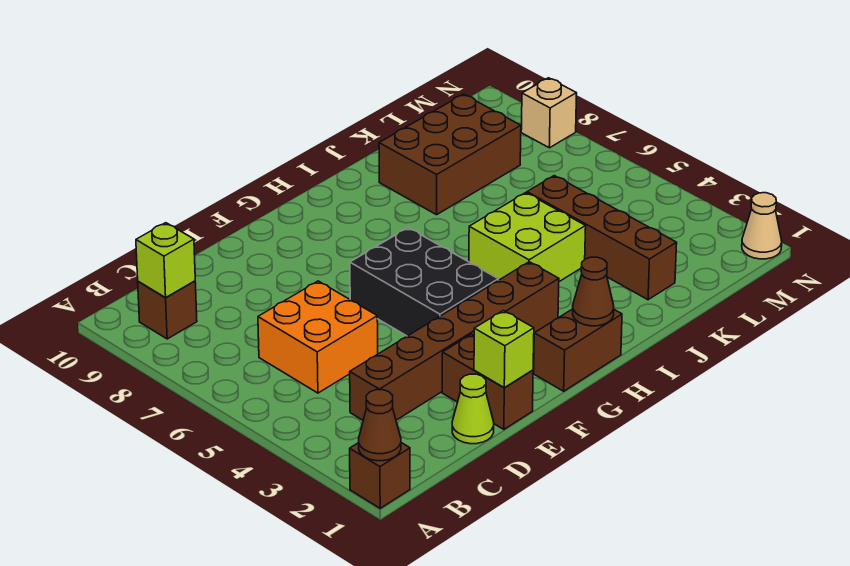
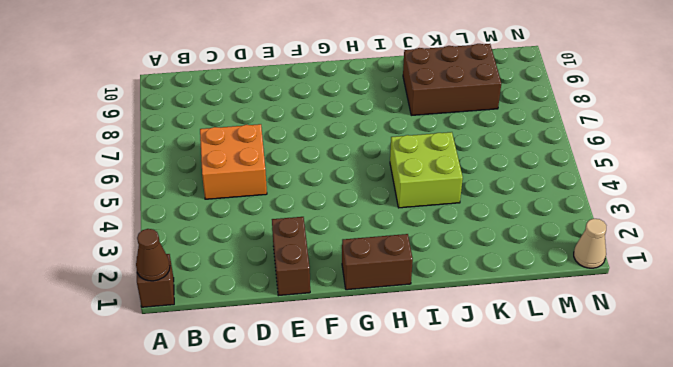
none -> brown brick B9 level 1
none -> brown brick C3:H3 level 1
none -> lime cone D1 level 1

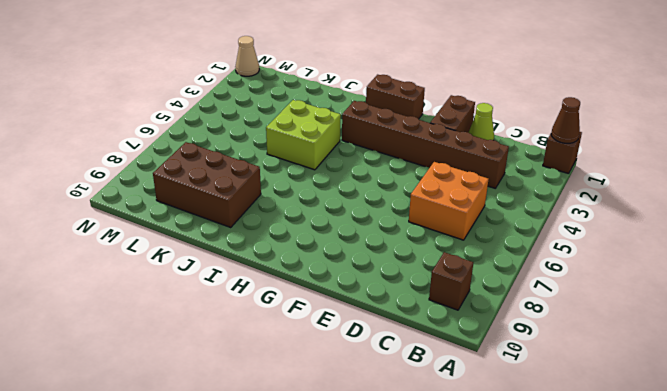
none -> black brick F4:G6 level 1
none -> brown brick K2:K5 level 1
none -> tan brick N8 level 1

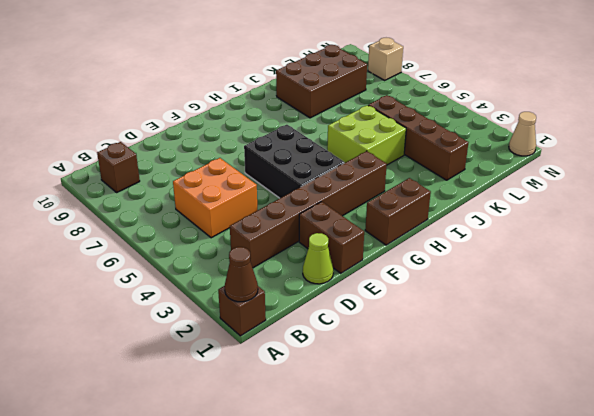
none -> lime brick B9 level 2
none -> lime brick E1 level 2
none -> brown cone H1 level 2

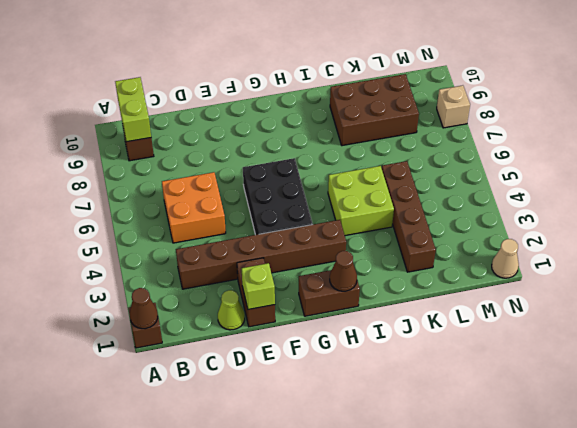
lime brick B9:B10 level 2 -> lime brick B9 level 2

